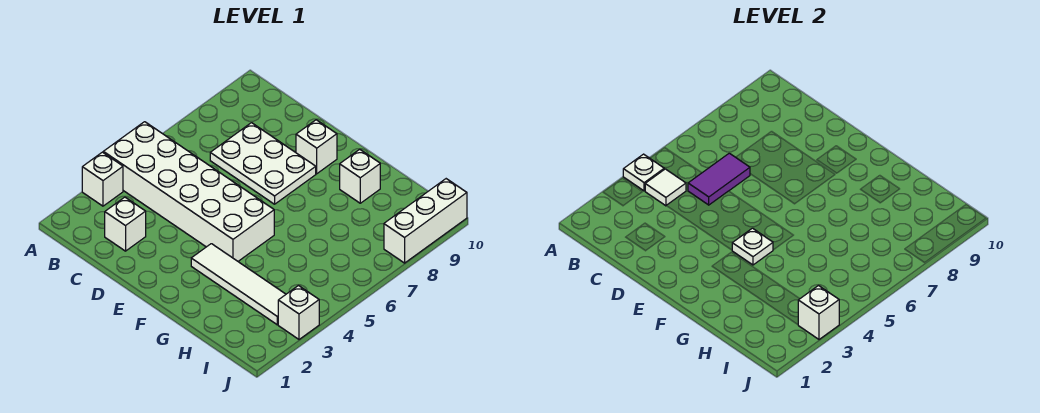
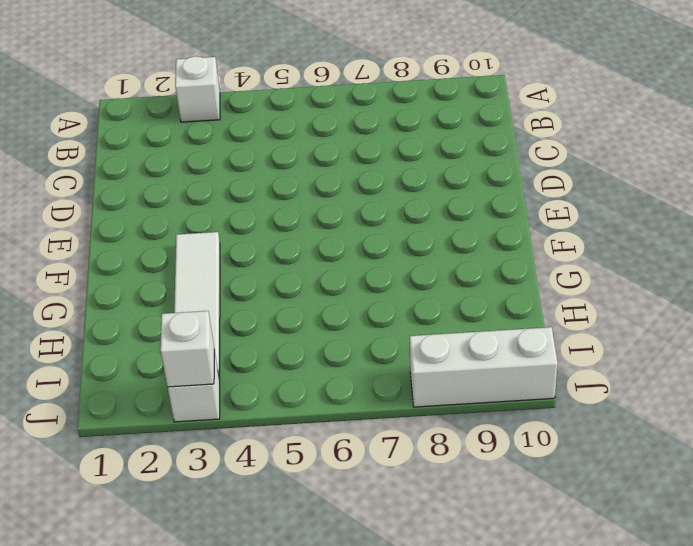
none -> white brick A4:F5 level 1
none -> white brick C2 level 1
none -> white plate C7:E8 level 1

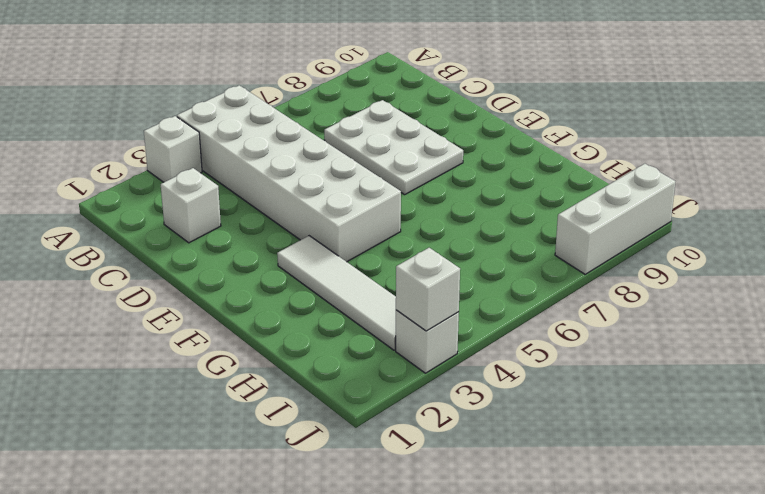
none -> white brick E9 level 1
none -> white brick G9 level 1
none -> white plate A4 level 2

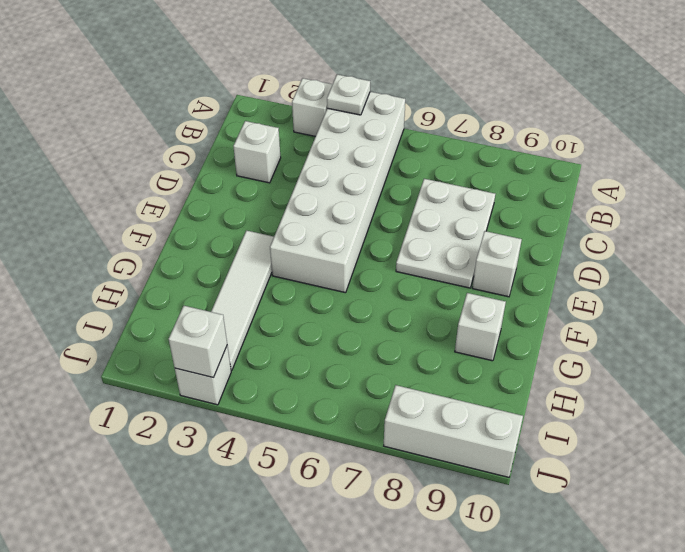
none -> white tile B4 level 2
none -> purple tile C5:C6 level 2
none -> white plate F4 level 2

